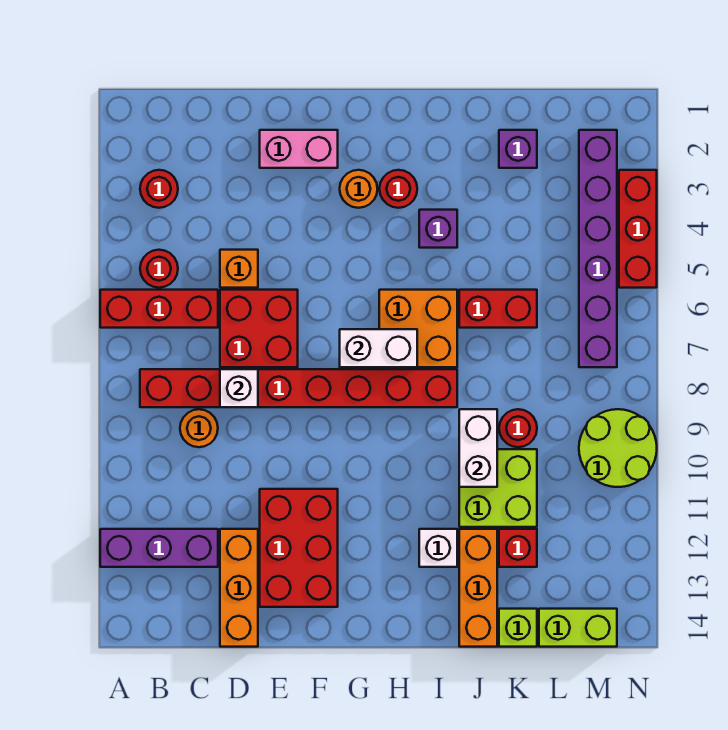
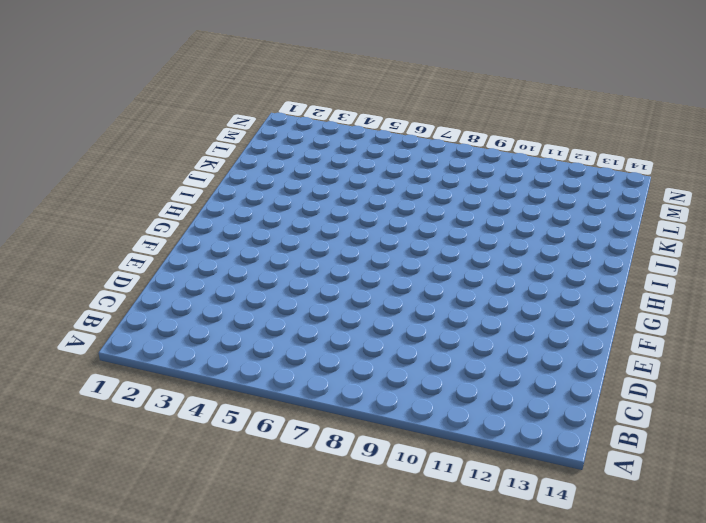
none -> red brick A6:C6 level 1
none -> purple brick A12:C12 level 1
none -> red round brick B3 level 1
none -> red round brick B5 level 1

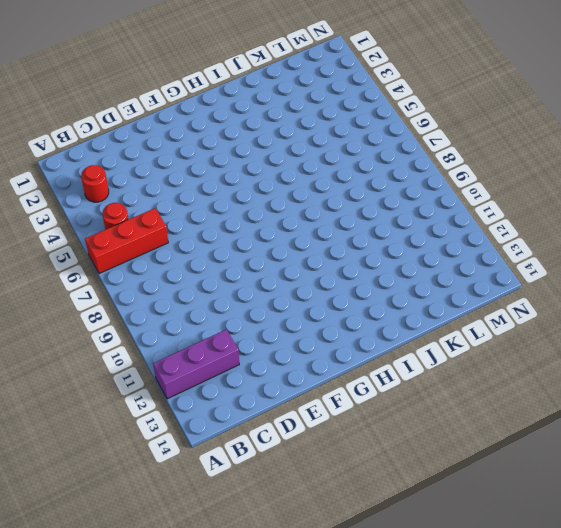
none -> red brick B8:I8 level 1
none -> orange round brick C9 level 1
none -> orange brick D5 level 1
none -> red brick D6:E7 level 1

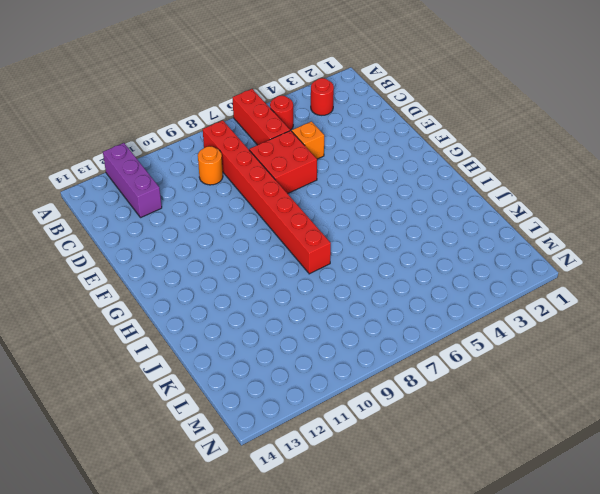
none -> orange brick D12:D14 level 1
none -> pink brick E2:F2 level 1
none -> red brick E11:F13 level 1
none -> orange round brick G3 level 1

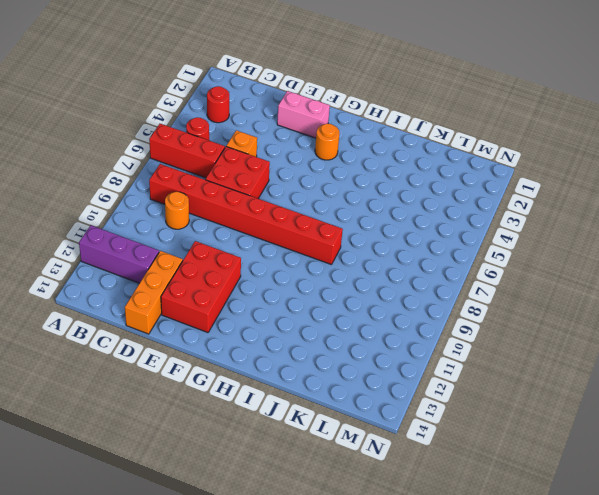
none -> red round brick H3 level 1
none -> orange brick H6:I7 level 1
none -> purple brick I4 level 1
none -> white brick I12 level 1

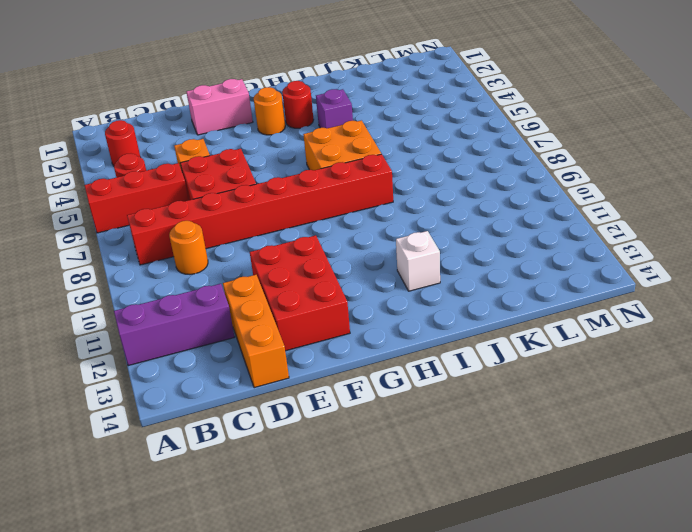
none -> red brick J6:K6 level 1
none -> lime brick J10:K11 level 1
none -> orange brick J12:J14 level 1
none -> purple brick K2 level 1

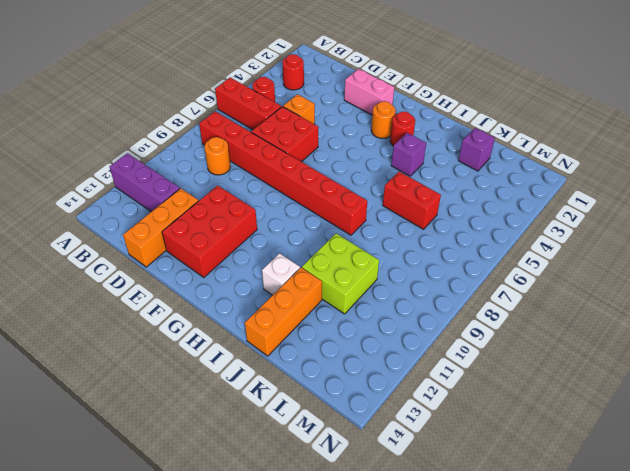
none -> orange brick H6:I7 level 1
none -> red round brick K9 level 1
none -> red brick K12 level 1
none -> lime brick K14 level 1

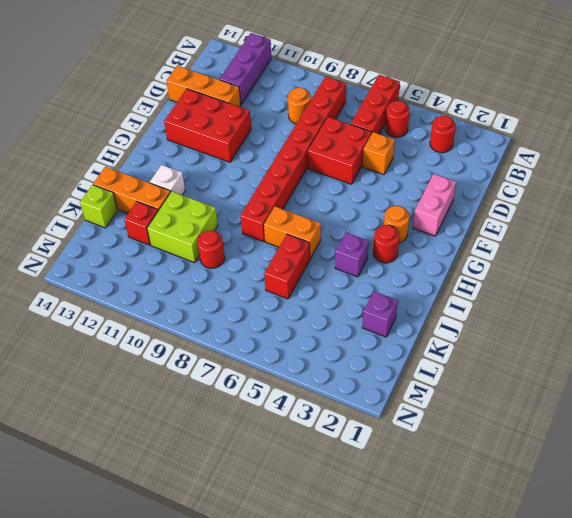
orange brick I6:I7 level 1 -> orange brick H6:I7 level 1
none -> lime brick L14:M14 level 1
none -> purple brick M2:M7 level 1
none -> lime round brick M9:N10 level 1
none -> red brick N3:N5 level 1

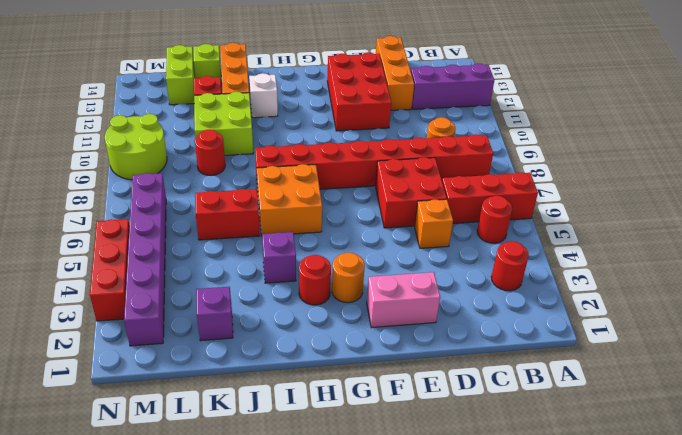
lime brick L13:L14 level 1 -> lime brick L14:M14 level 1
none -> white brick D8 level 2
none -> white brick G7:H7 level 2
none -> white brick J9:J10 level 2

